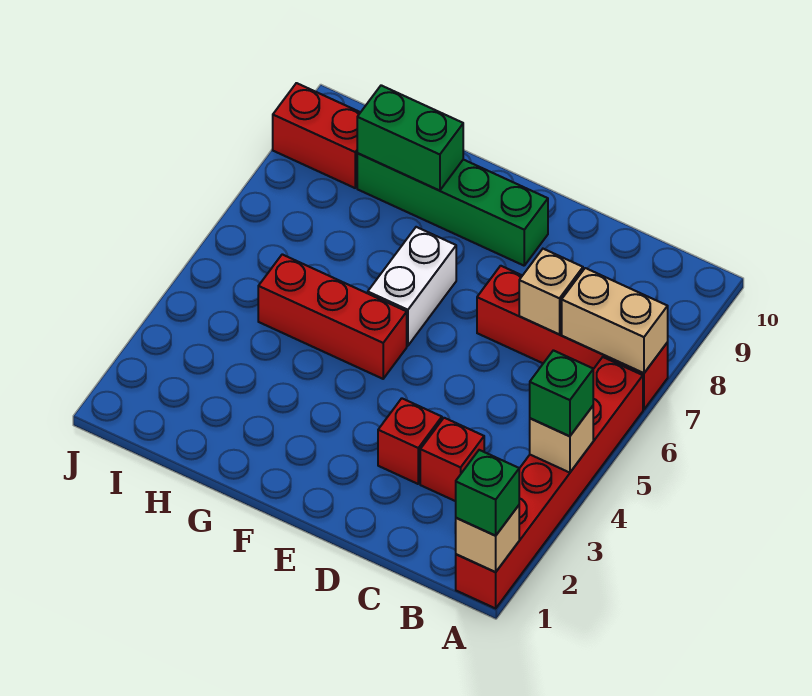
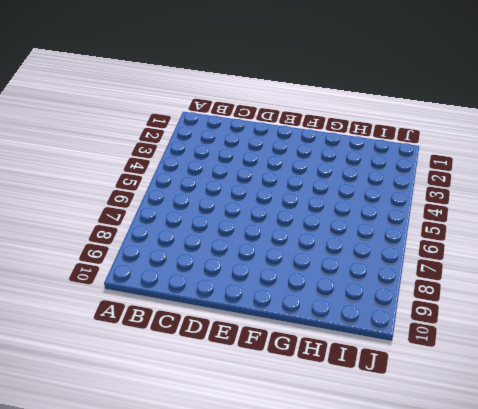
none -> red brick A1:A6 level 1
none -> red brick A7:D7 level 1
none -> red brick C3 level 1

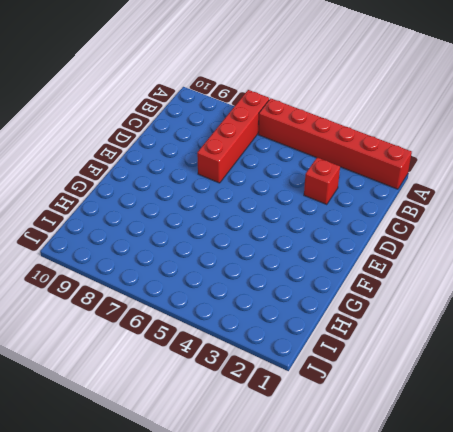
none -> red brick D3 level 1
none -> green brick E9:H9 level 1
none -> red brick F5:H5 level 1

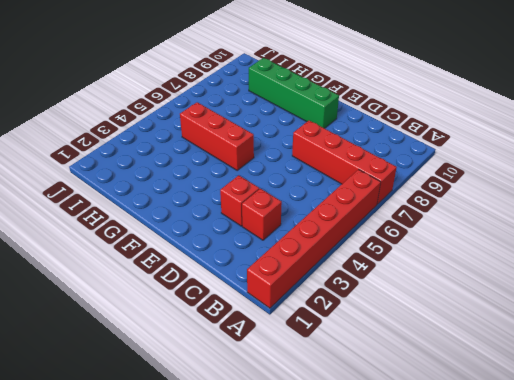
none -> white brick F6:F7 level 1
none -> red brick I9:J9 level 1
none -> tan brick A1 level 2

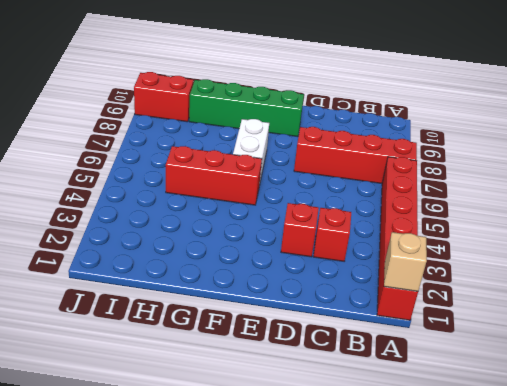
none -> tan brick A4 level 2
none -> tan brick A7:B7 level 2
none -> tan brick C7 level 2

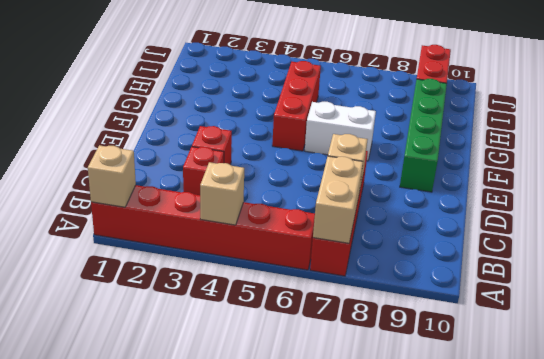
none -> green brick G9:H9 level 2
none -> green brick A1 level 3
none -> green brick A4 level 3

